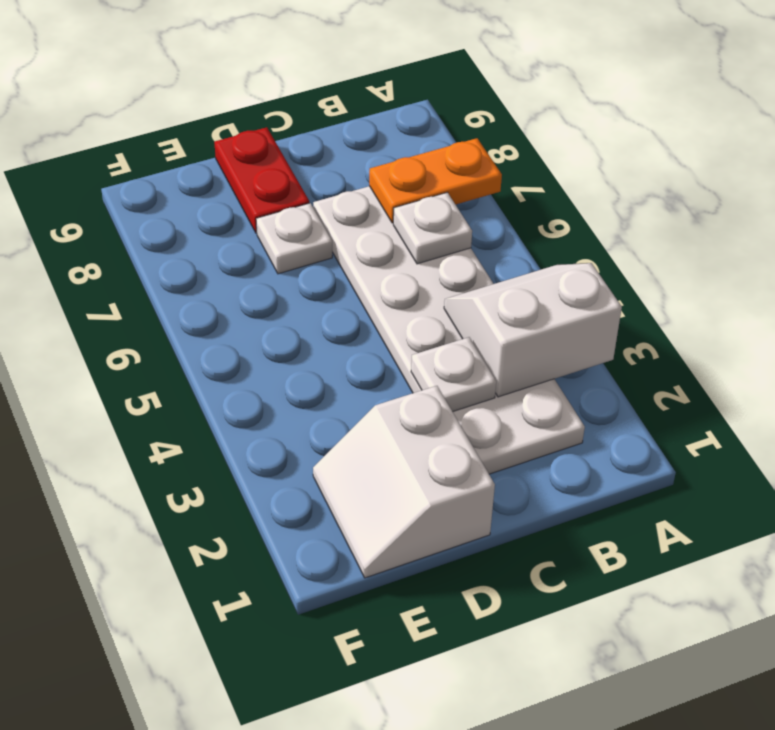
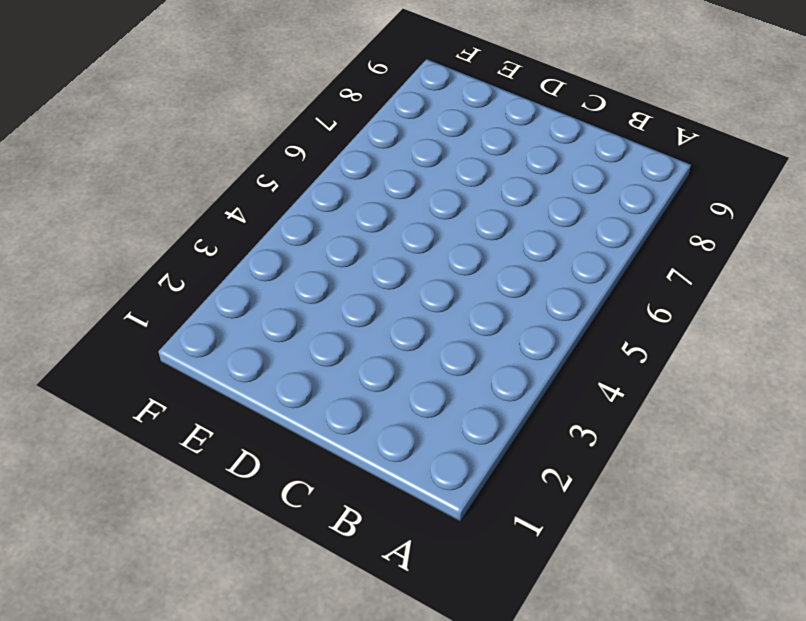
none -> white plate B2:C7 level 1
none -> white slope D1:E2 level 1 top D

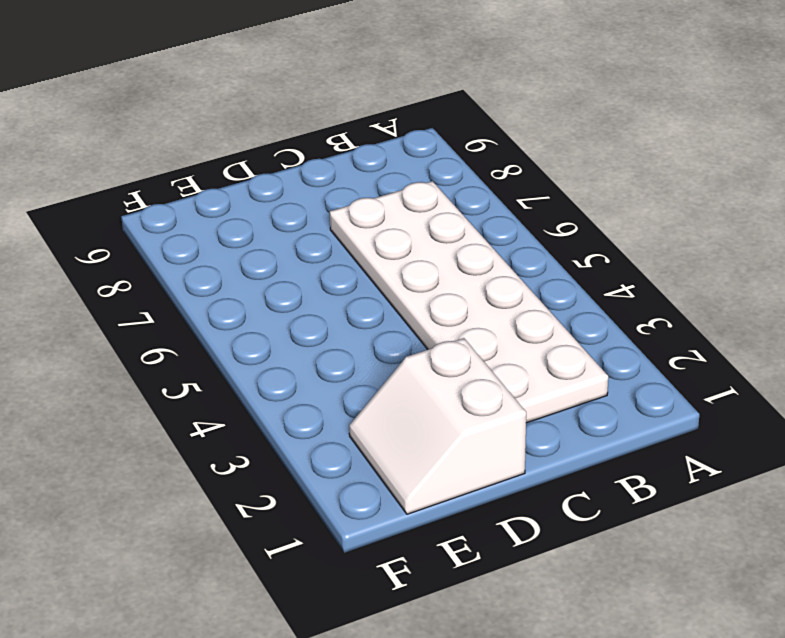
none -> white plate D7 level 1
none -> red plate D8:D9 level 1

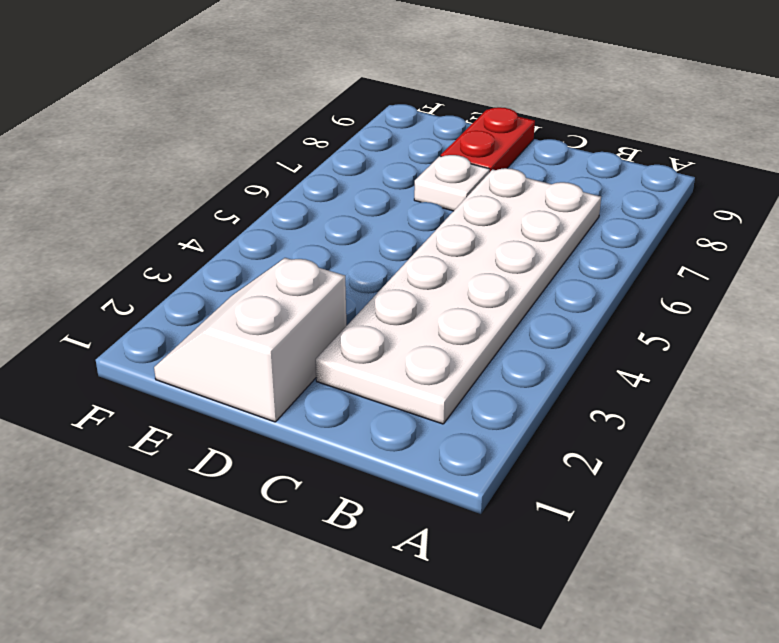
none -> white slope A3:B4 level 2 top 3
none -> orange plate A7:B7 level 2

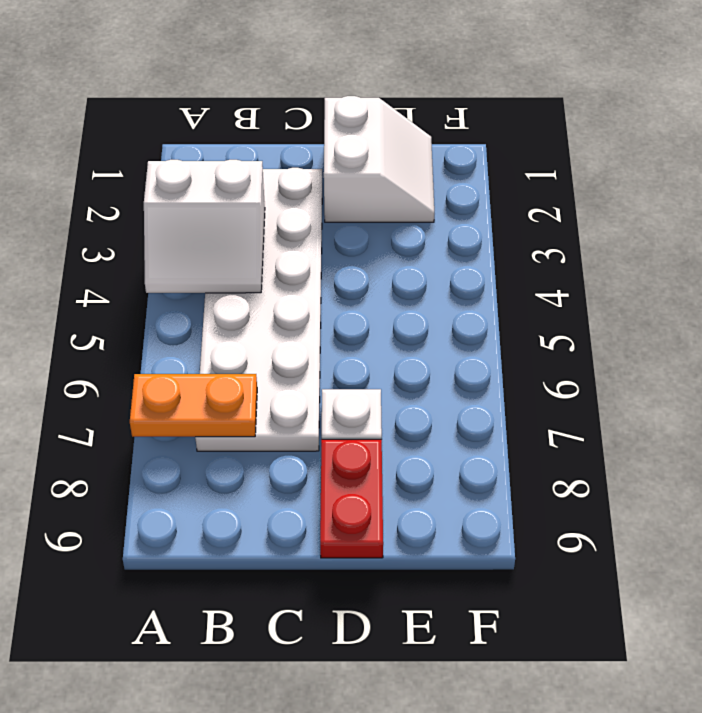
none -> white plate B6 level 2
none -> white plate C3 level 2

